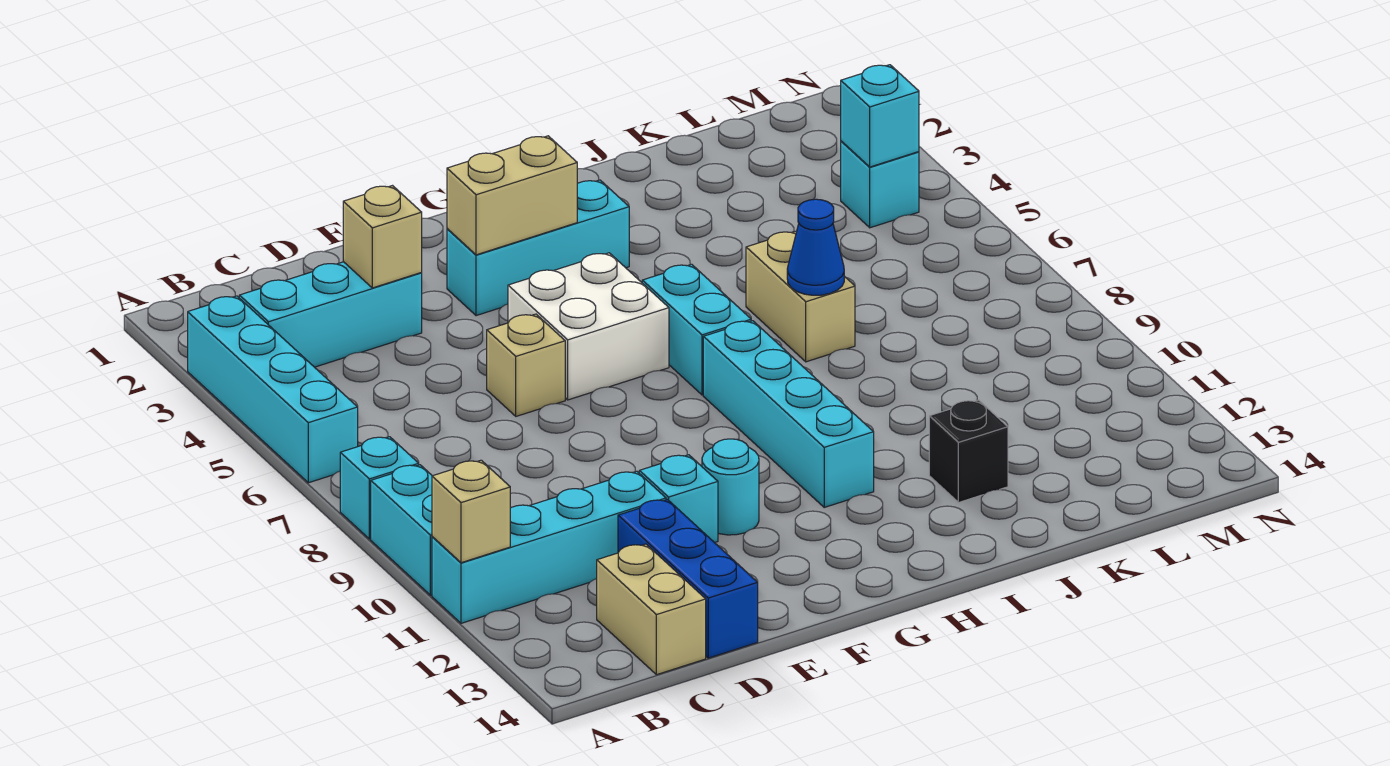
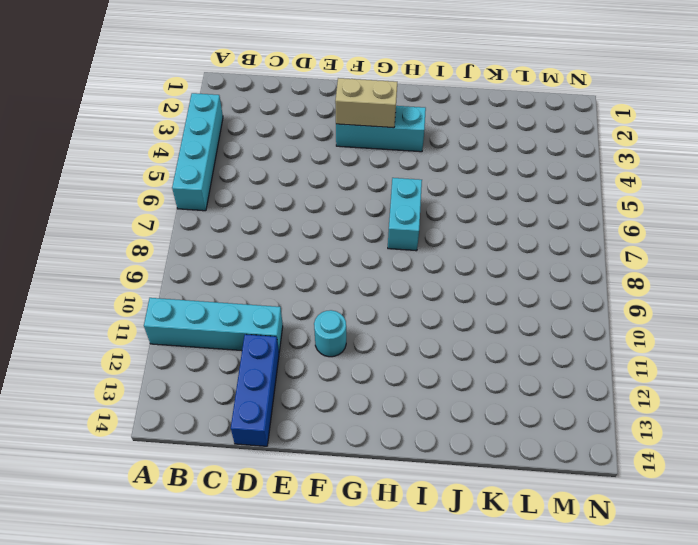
none -> cyan brick A8 level 1
none -> cyan brick A9:A10 level 1
none -> cyan brick B3:D3 level 1

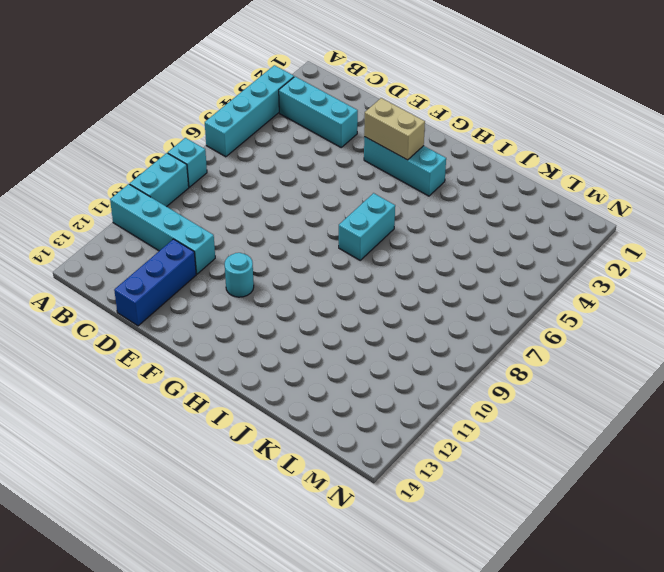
none -> tan brick C13:C14 level 1
none -> tan brick E6 level 1
none -> cyan brick E11 level 1

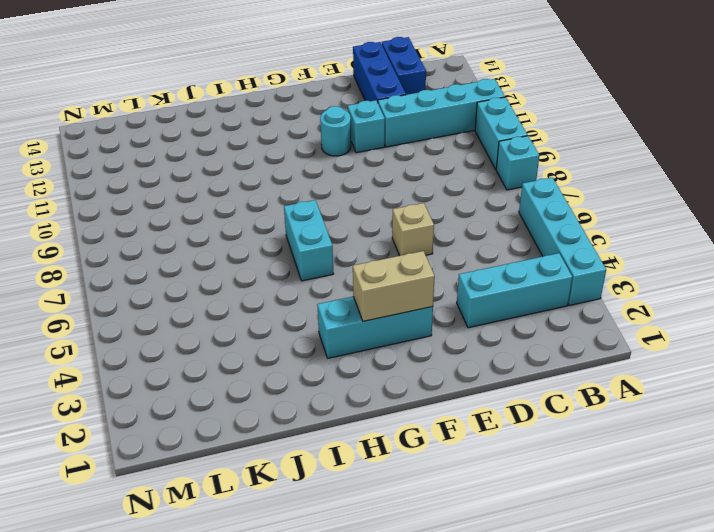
blue brick C13:C14 level 1 -> tan brick C13:C14 level 1
none -> white brick F5:G6 level 1
none -> cyan brick H8:H11 level 1
none -> tan brick J6:J7 level 1

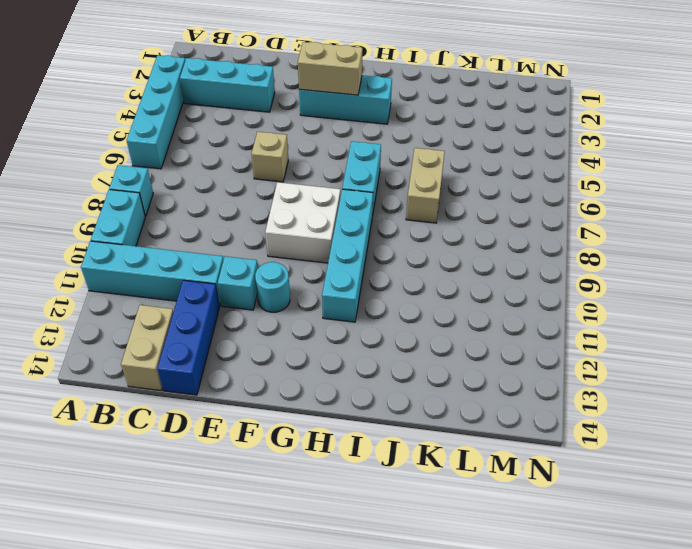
white brick F8:G9 level 1 -> white brick F5:G6 level 1
none -> black brick J12 level 1
none -> cyan brick M4 level 1
none -> tan brick A11 level 2

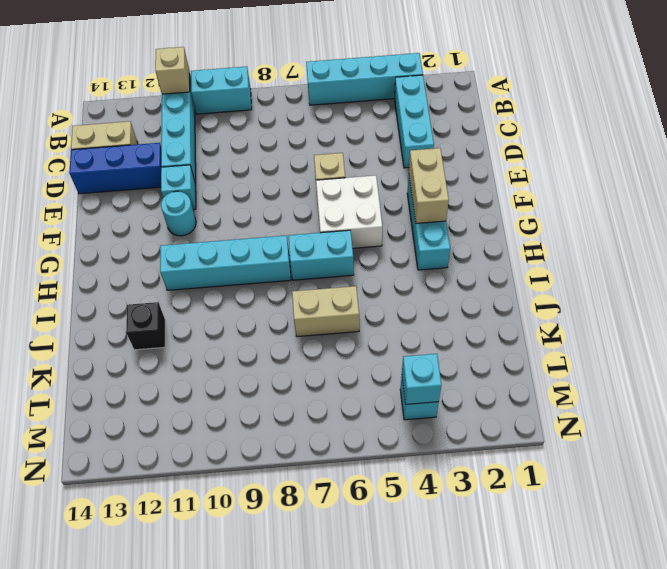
none -> cyan brick A8 level 1
none -> tan brick D3 level 2
none -> blue cone J7 level 2

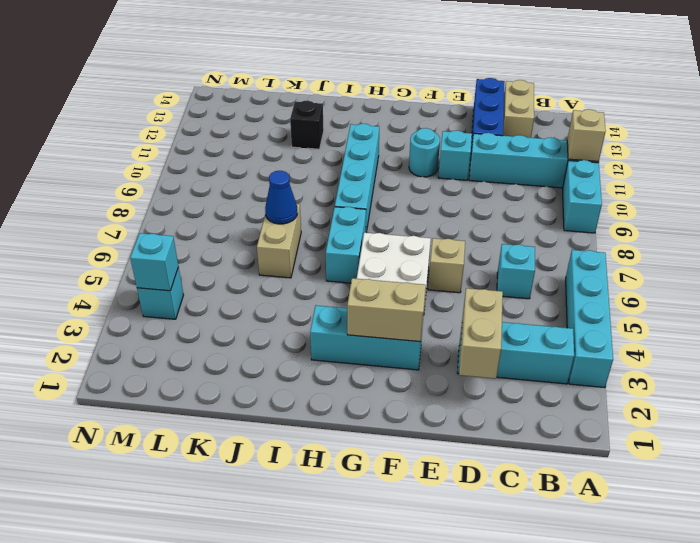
cyan brick C6 level 1 -> cyan brick A8 level 1
tan brick D2:D3 level 2 -> tan brick D3 level 2

